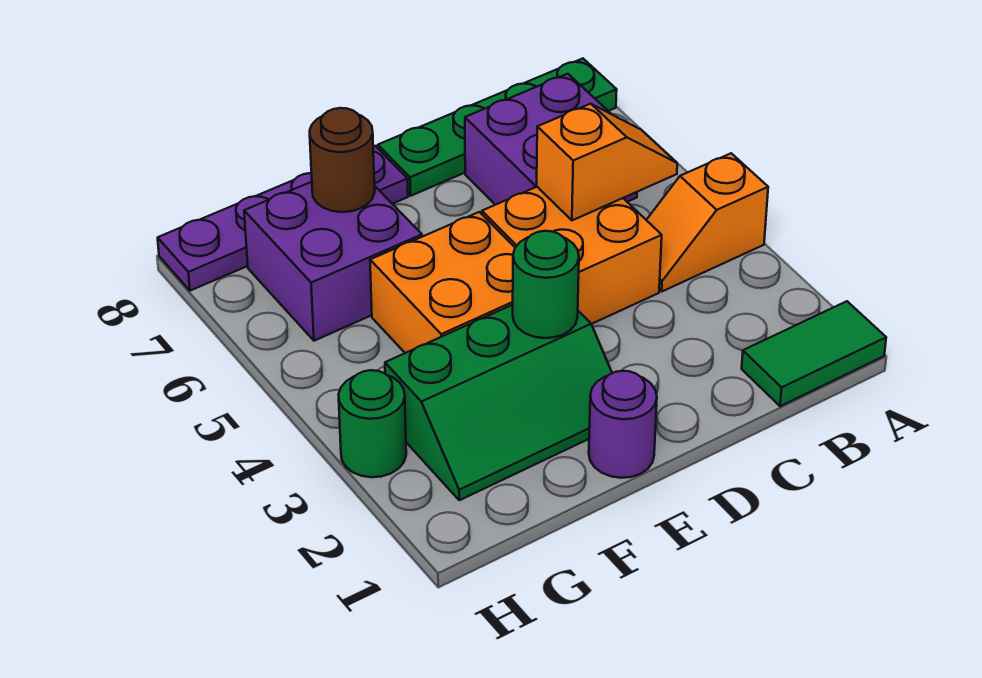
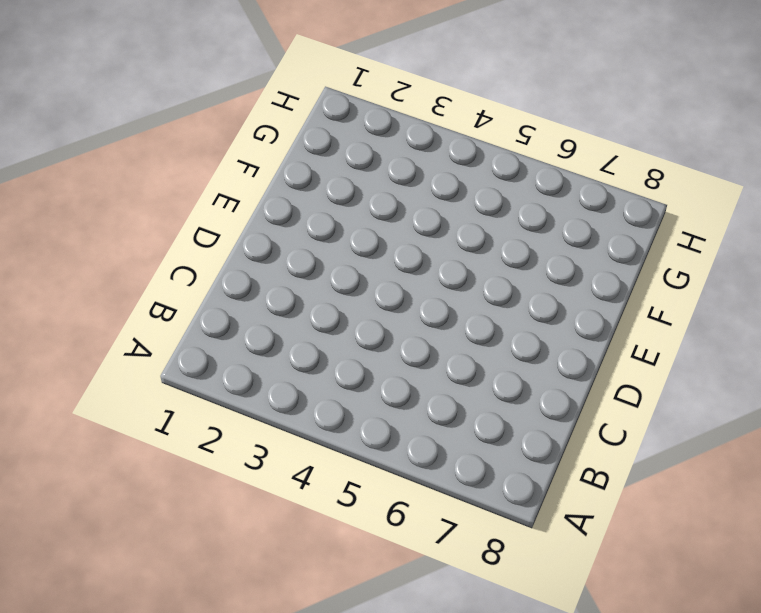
none -> green tile A1:B1 level 1
none -> orange slope A4:B4 level 1 top A
none -> green plate A8:D8 level 1

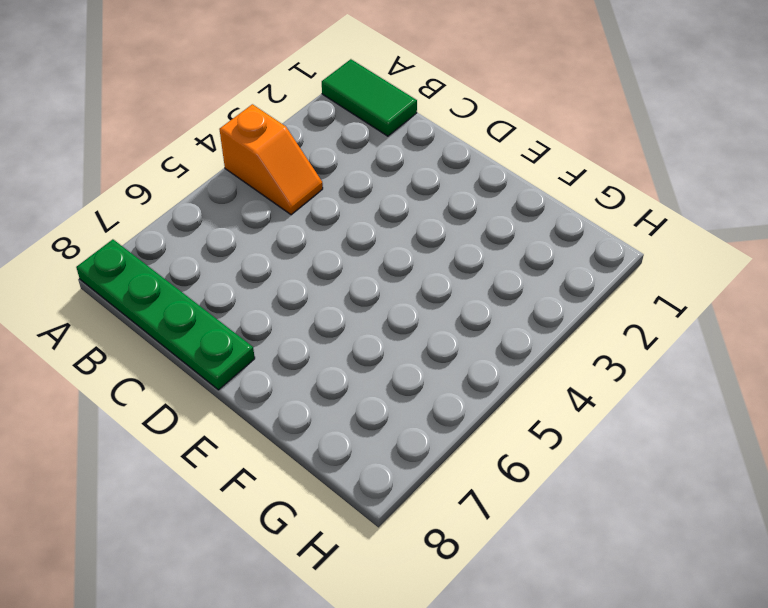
none -> purple brick B6:C7 level 1
none -> orange brick C4:D5 level 1
none -> purple round brick E1 level 1

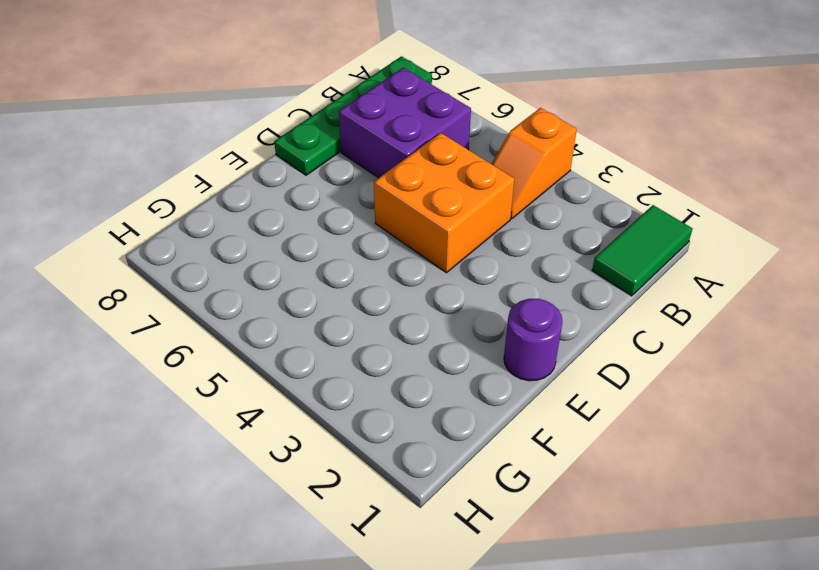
none -> green slope E2:G3 level 1 top 3
none -> orange brick E4:F5 level 1
none -> purple plate E8:H8 level 1

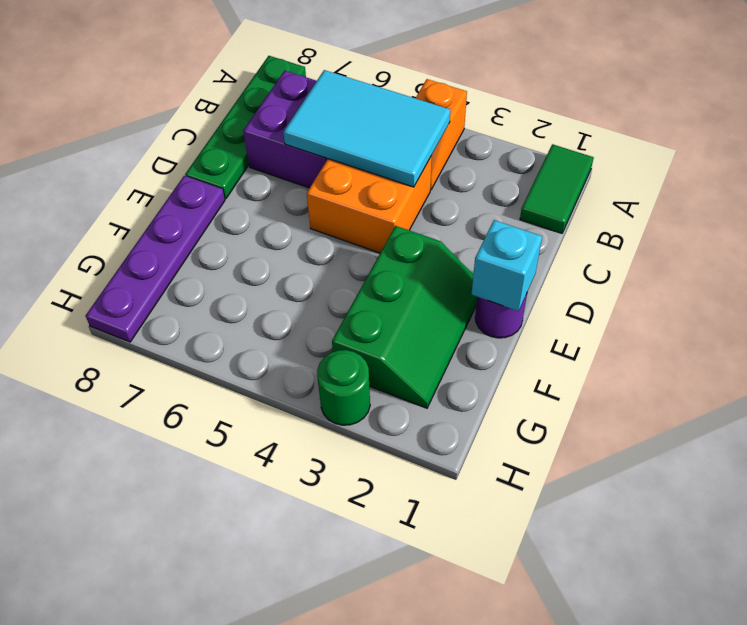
cyan tile B4:C6 level 2 -> orange slope B5:C5 level 2 top C
cyan brick E1 level 2 -> none
none -> orange brick E4:F5 level 1
none -> purple brick F6:G7 level 1
none -> green round brick E3 level 2

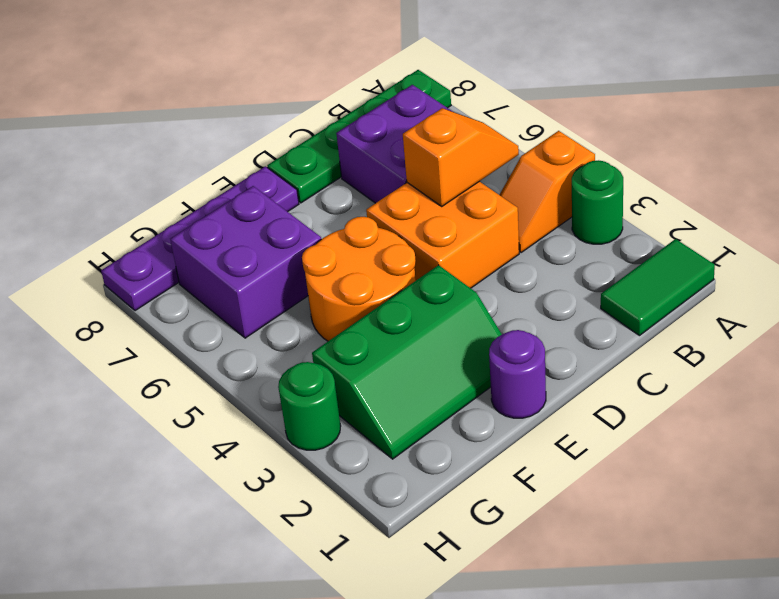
green round brick A3 level 1 -> green round brick E3 level 2
orange round brick E4:F5 level 1 -> orange brick E4:F5 level 1
none -> brown round brick F7 level 2

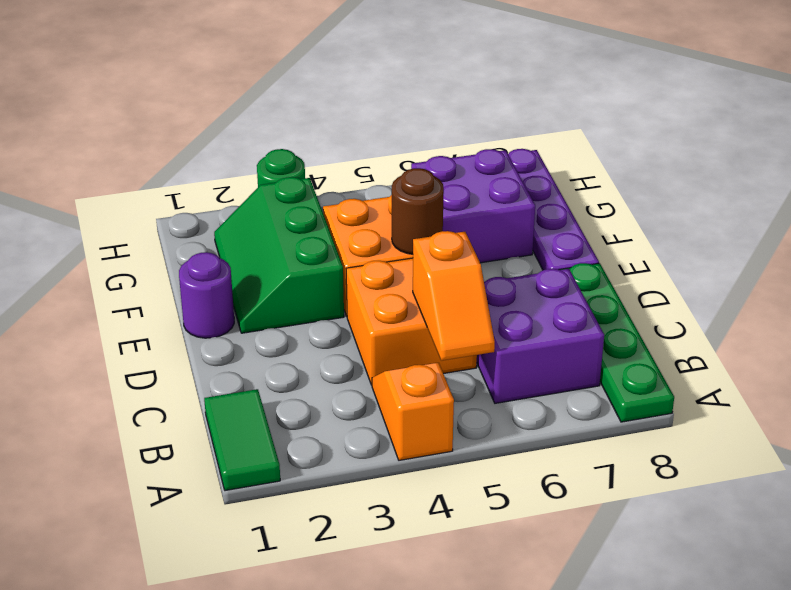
brown round brick E5 level 2 -> brown round brick F7 level 2
none -> green round brick E3 level 2

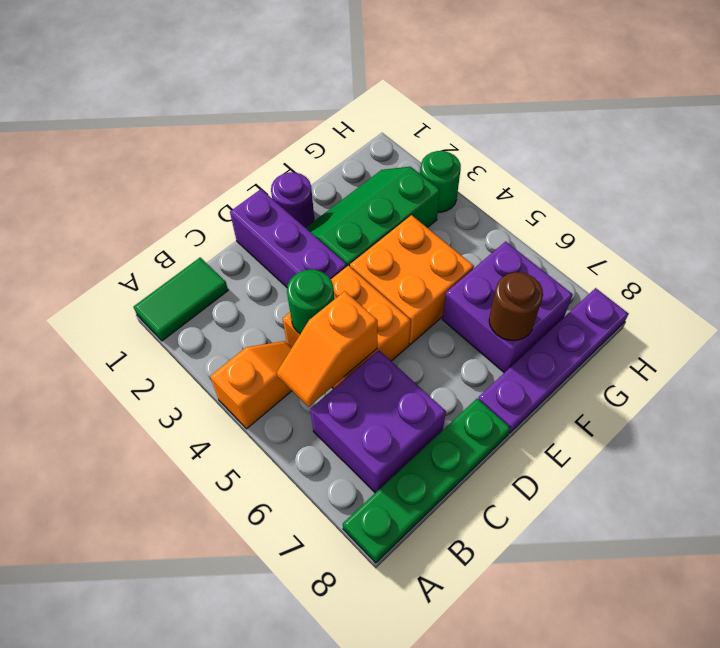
green round brick C4 level 2 -> green round brick E3 level 2
purple brick D1:D3 level 1 -> none

